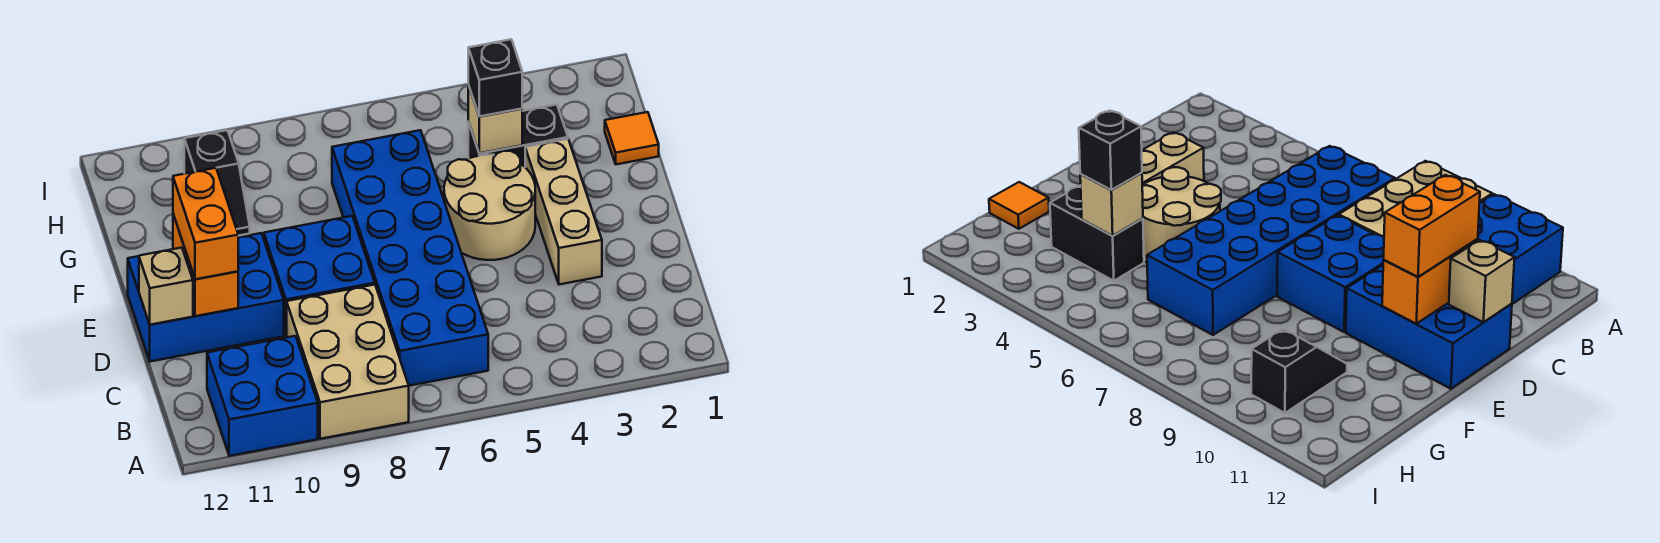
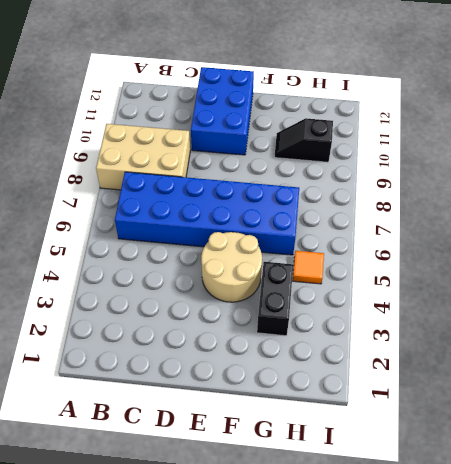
orange tile H5 level 1 -> orange tile G1 level 1
none -> blue brick A10:B11 level 1
none -> tan brick D3:F3 level 1
none -> blue brick D8:E9 level 1

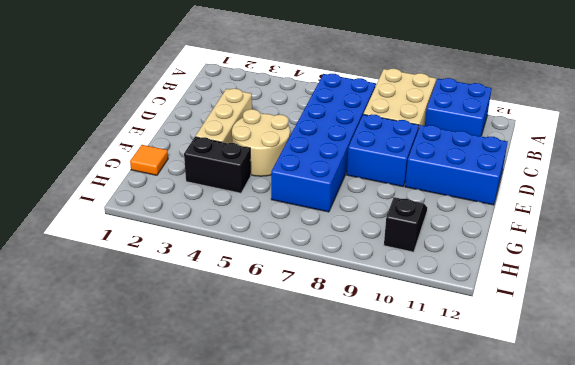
none -> orange brick D11:E11 level 2
none -> tan brick D12 level 2
none -> tan brick G4 level 2

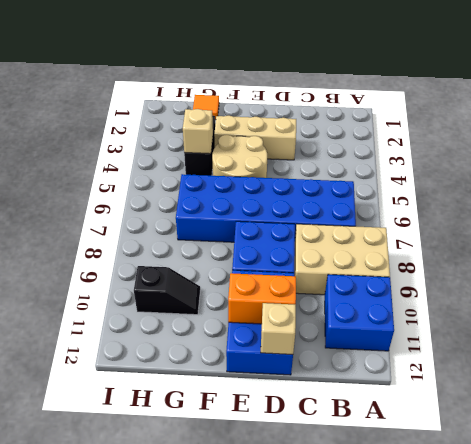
none -> orange brick D11:E11 level 3
none -> black brick G4 level 3

